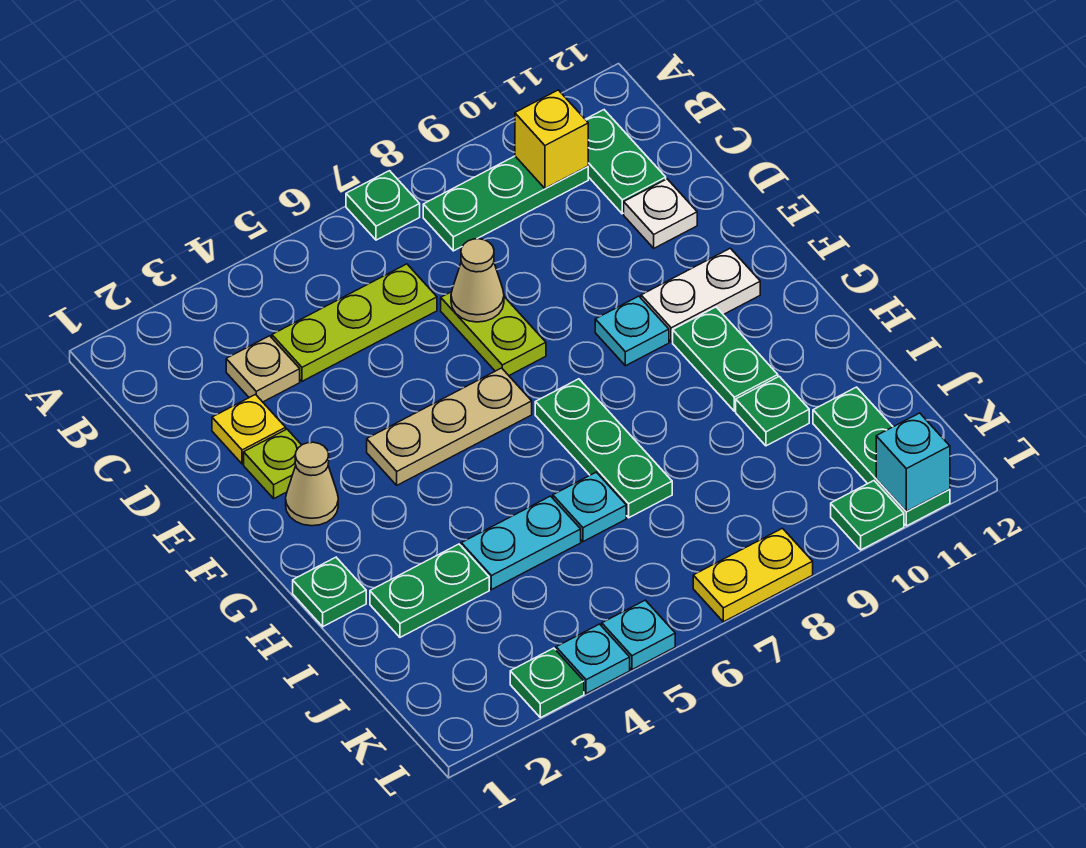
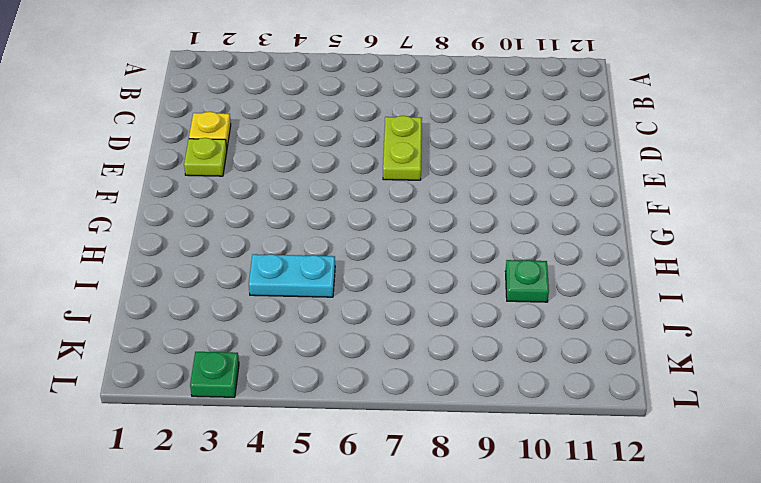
none -> green plate A7 level 1
none -> green plate B8:B10 level 1
none -> green plate B11:C11 level 1

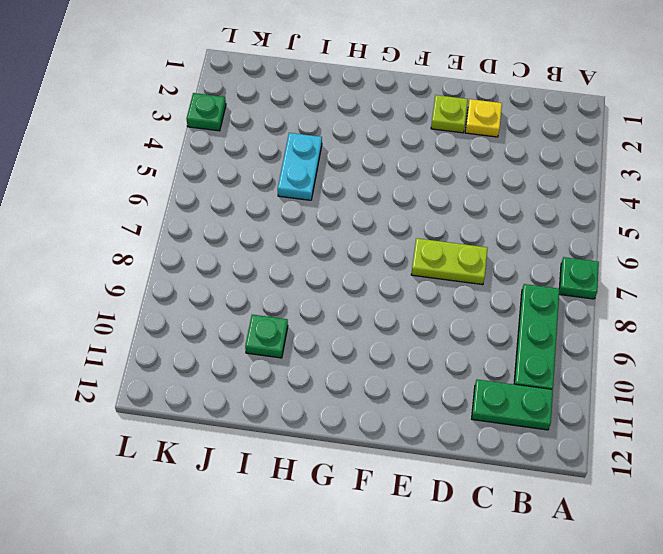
none -> tan plate C3 level 1
none -> lime plate C4:C6 level 1
none -> white plate D11 level 1

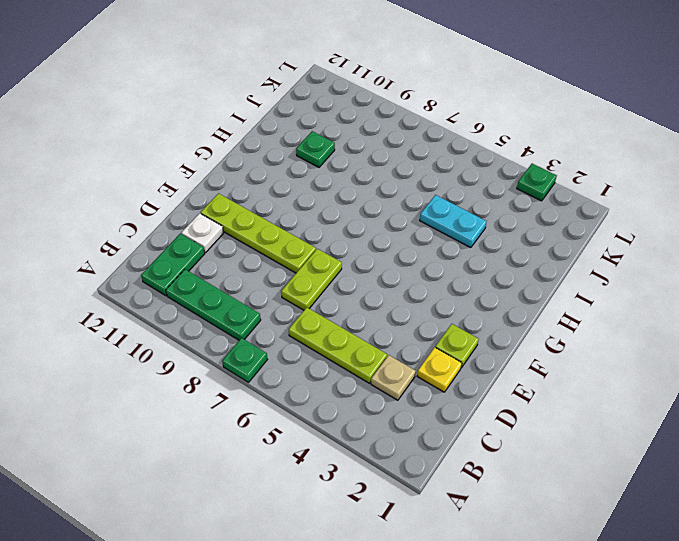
lime plate E8:E11 level 1 -> none
none -> tan cone F2 level 1
none -> tan plate F4:F6 level 1
none -> cyan plate F9 level 1

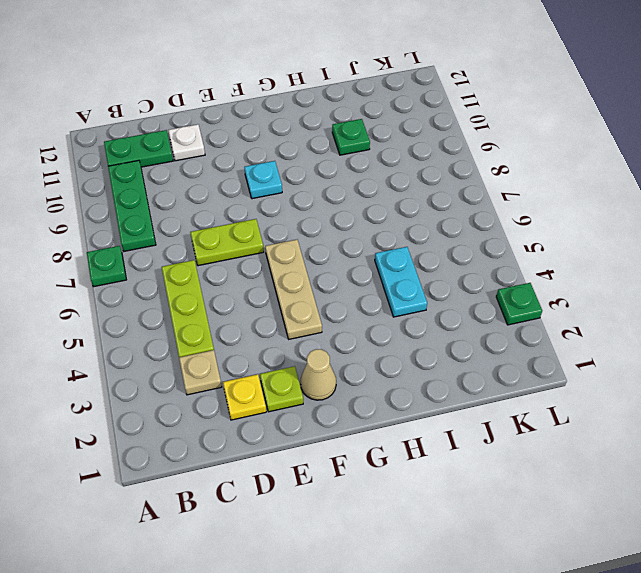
none -> white plate F10:F11 level 1
none -> green plate G7:I7 level 1
none -> green plate G10:H10 level 1

